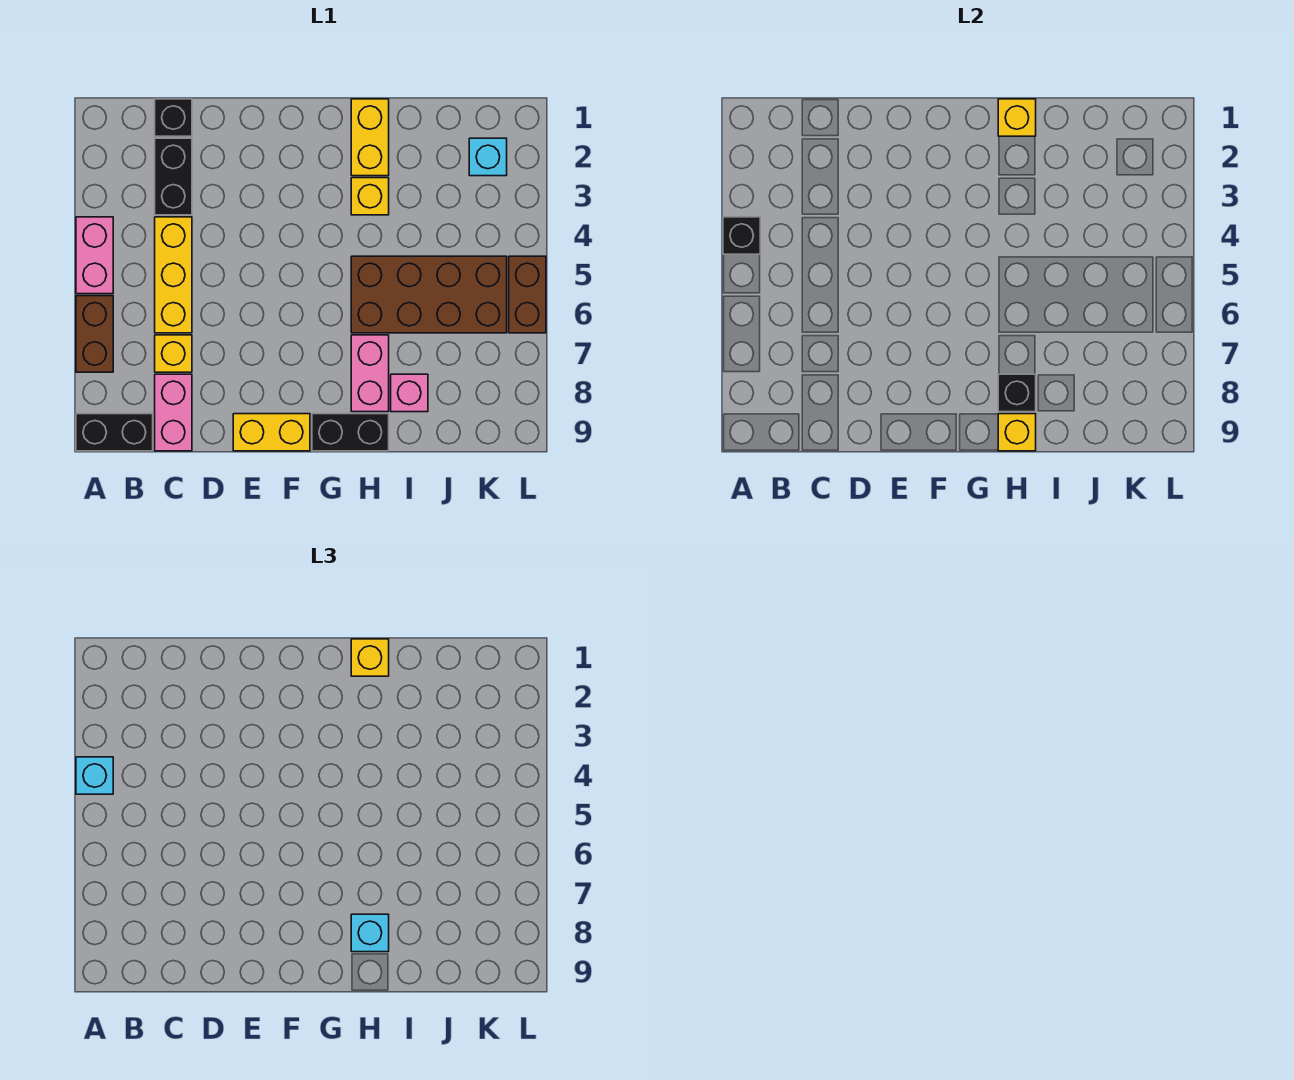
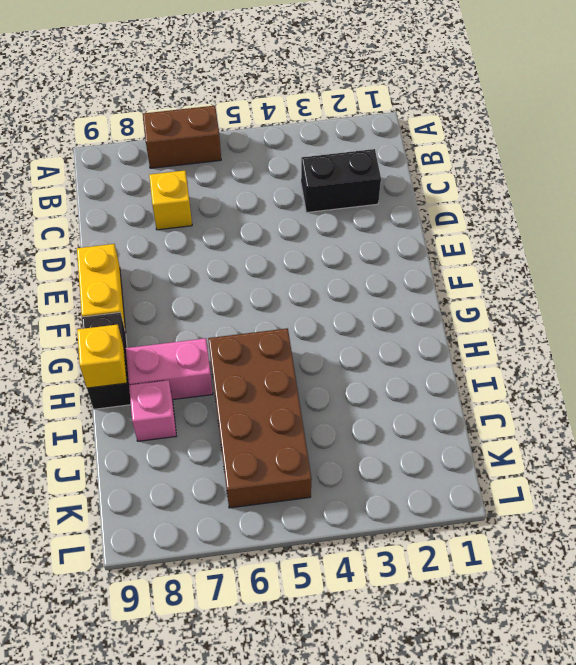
none -> pink brick A4:A5 level 1
none -> black brick A9:B9 level 1
none -> black brick C1 level 1

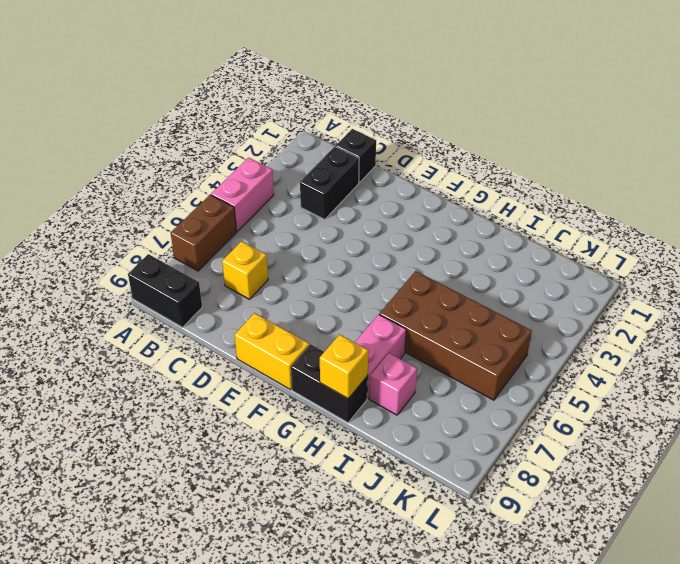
none -> yellow brick C4:C6 level 1
none -> pink brick C8:C9 level 1
none -> yellow brick H1:H2 level 1

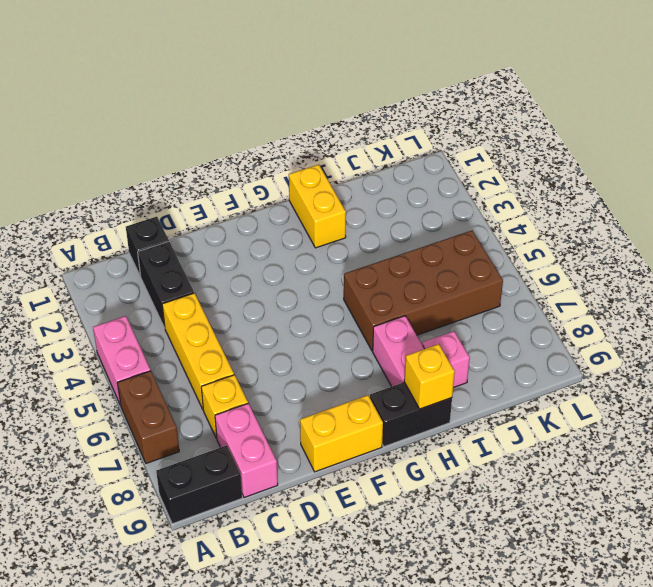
none -> yellow brick H3 level 1
none -> cyan brick K2 level 1
none -> brown brick L5:L6 level 1

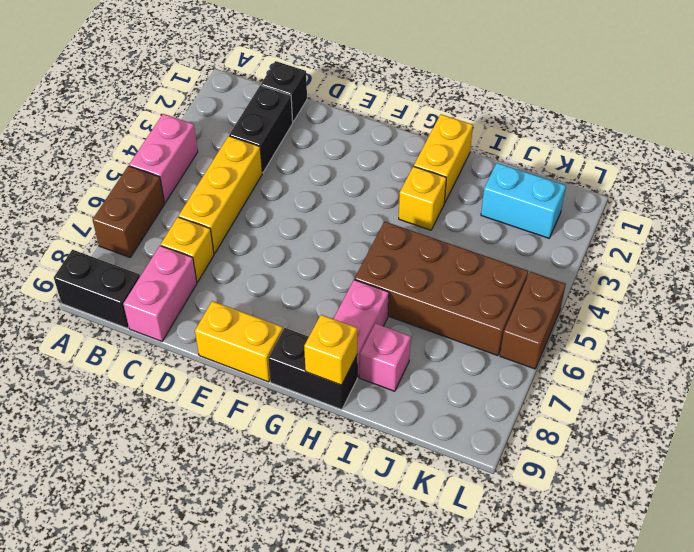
cyan brick J2:K2 level 1 -> cyan brick K2 level 1
none -> black brick A4 level 2
none -> yellow brick H1 level 2
none -> black brick H8 level 2

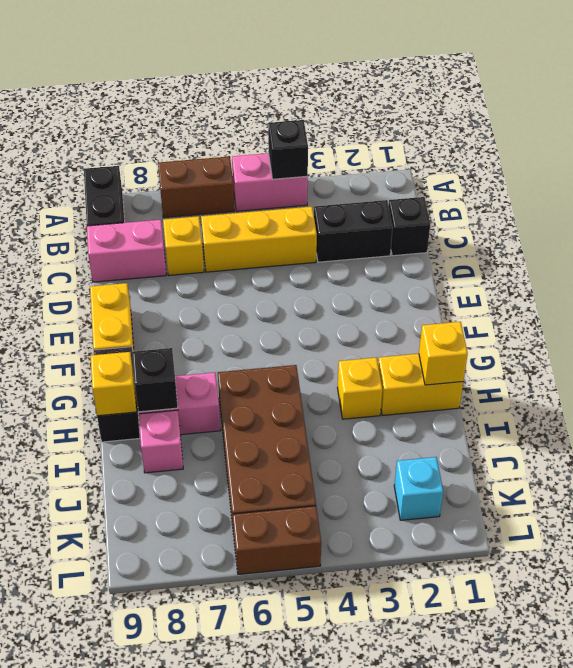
none -> cyan brick A4 level 3
none -> yellow brick H1 level 3
none -> cyan brick H8 level 3

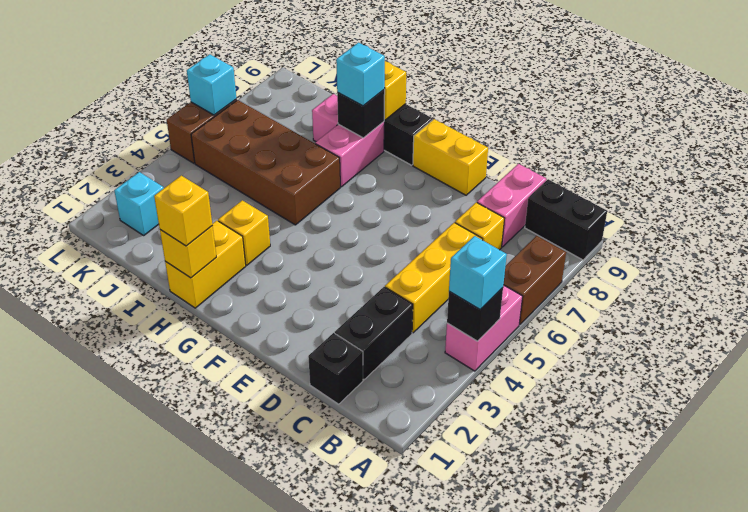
cyan brick L6 level 2 -> none

